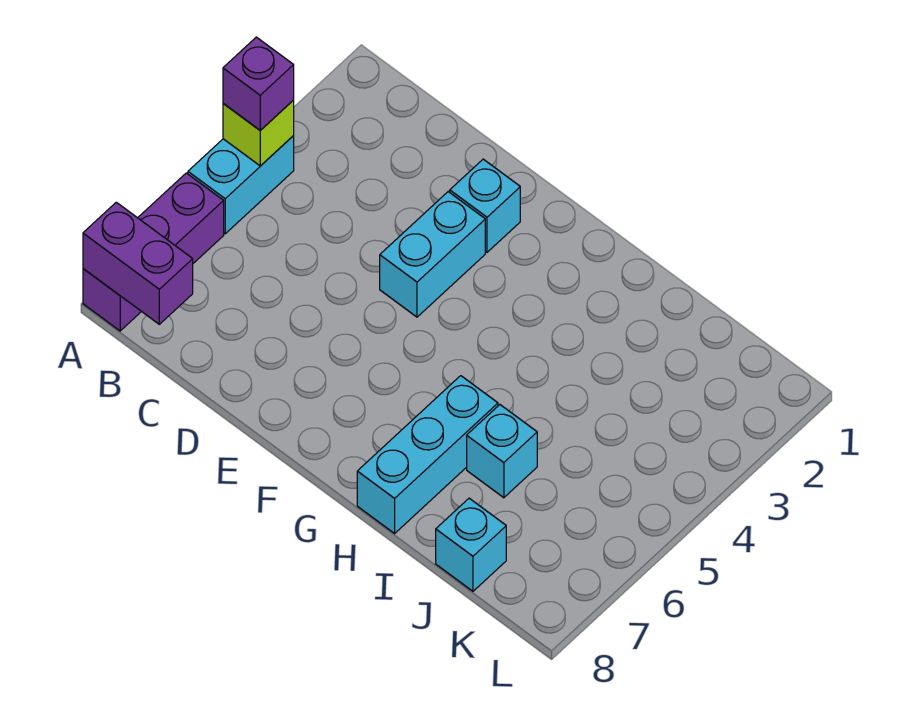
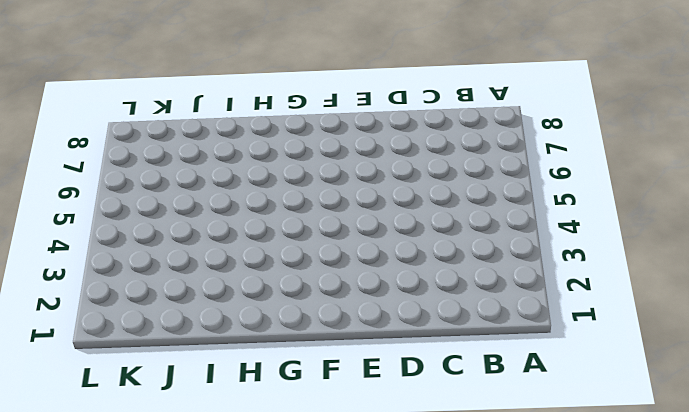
none -> cyan brick A4:A5 level 1
none -> purple brick A6:A8 level 1

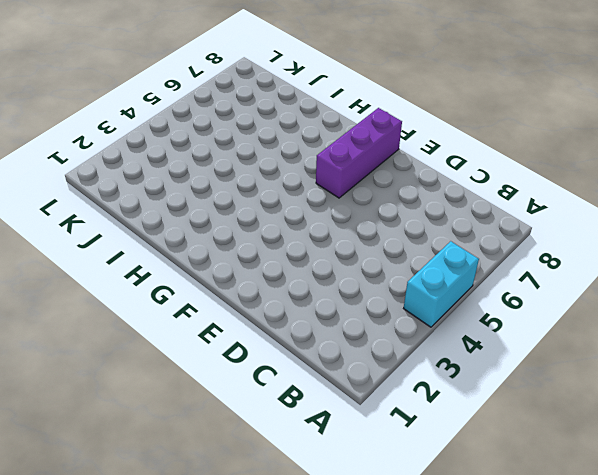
purple brick F6:F8 level 1 -> purple brick A6:A8 level 1
none -> cyan brick E2 level 1
none -> cyan brick E3:E4 level 1

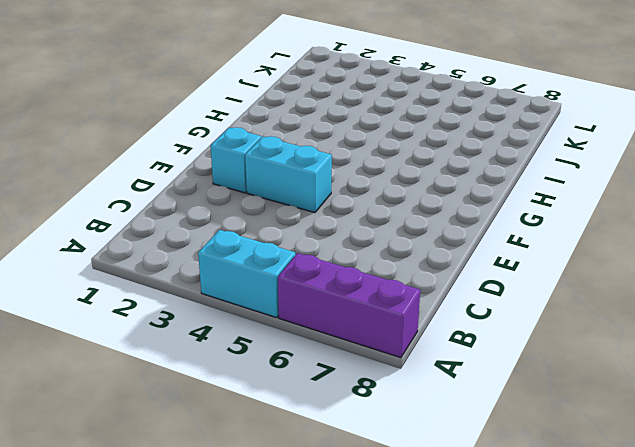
none -> cyan brick H6:H8 level 1
none -> cyan brick I6 level 1

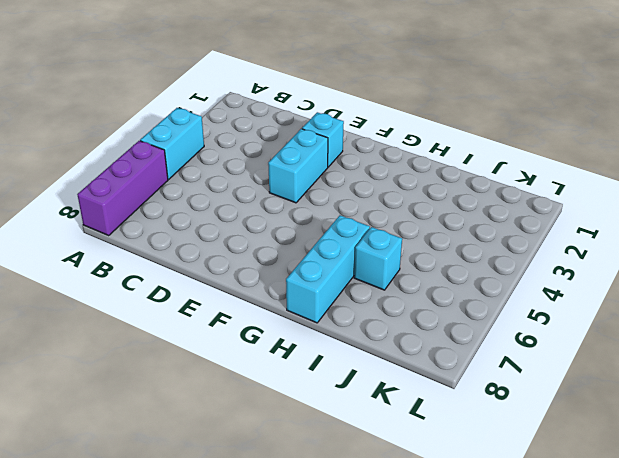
none -> cyan brick J8 level 1
none -> lime brick A4 level 2

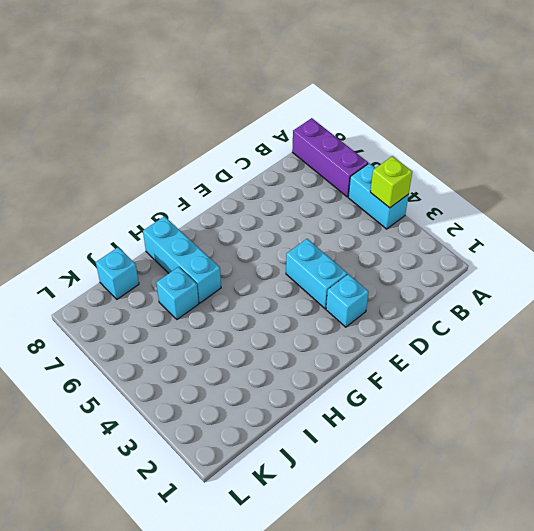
none -> purple brick A8:B8 level 2
none -> purple brick A4 level 3

